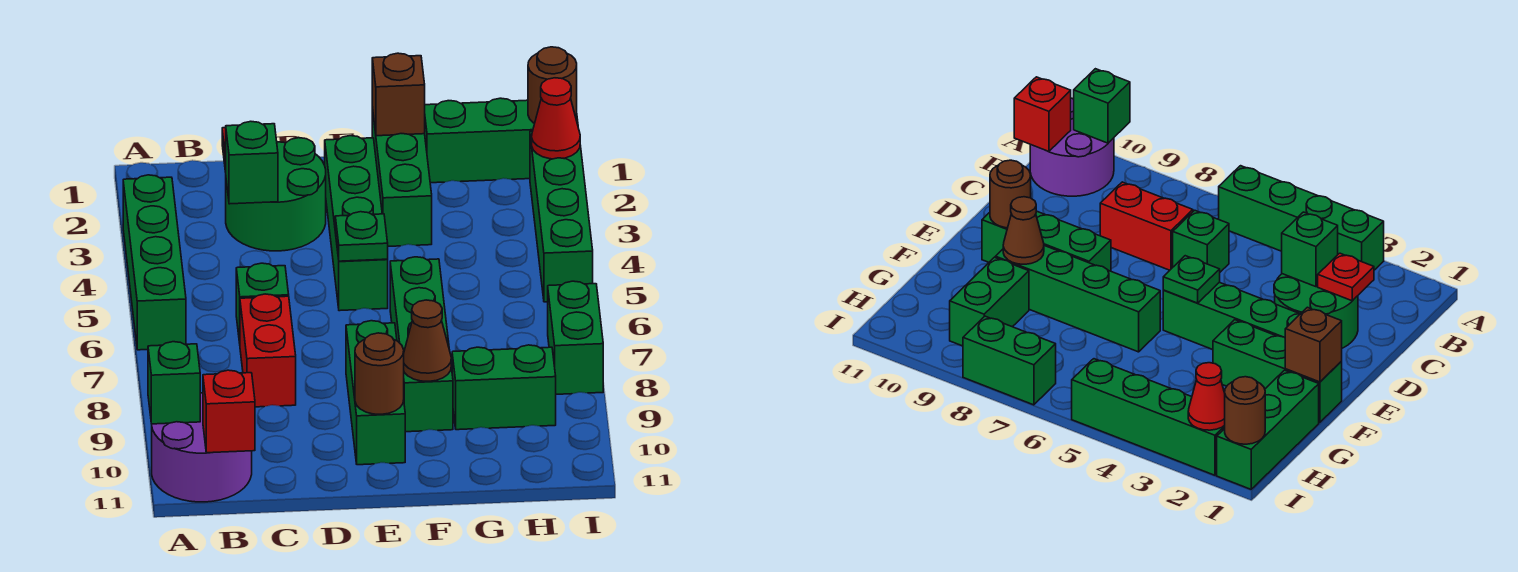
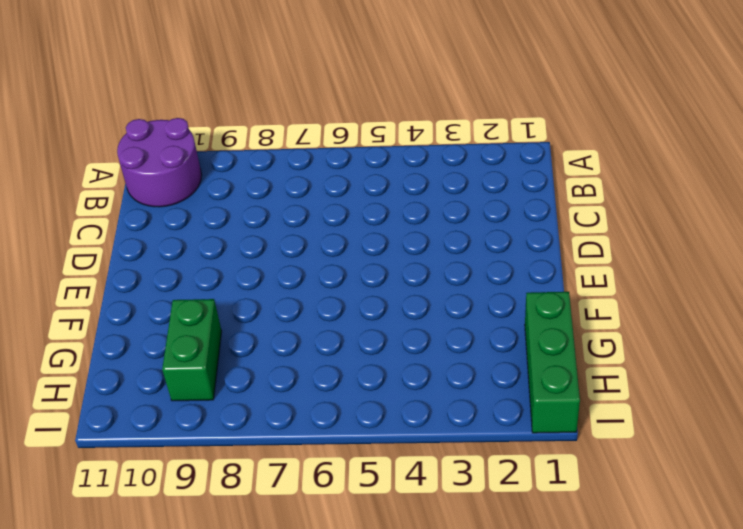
none -> green brick A3:A6 level 1
none -> green round brick C2:D3 level 1
none -> green brick C6 level 1

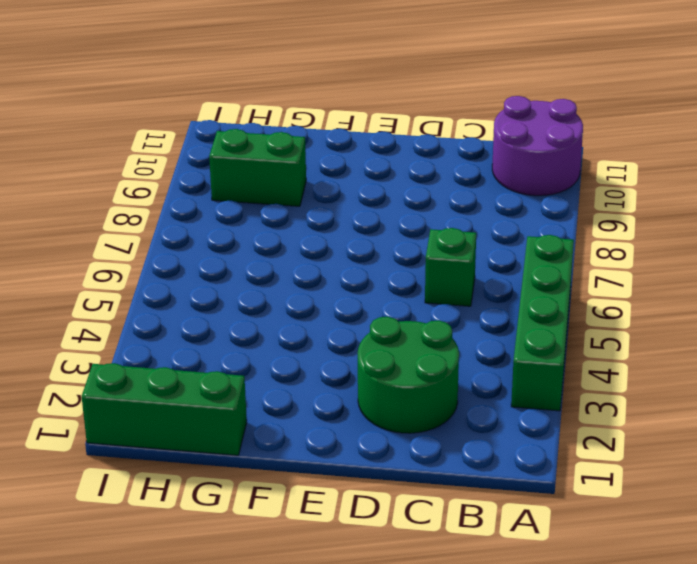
none -> red brick C7:C8 level 1
none -> green brick E2:E5 level 1
none -> green brick E8:E10 level 1

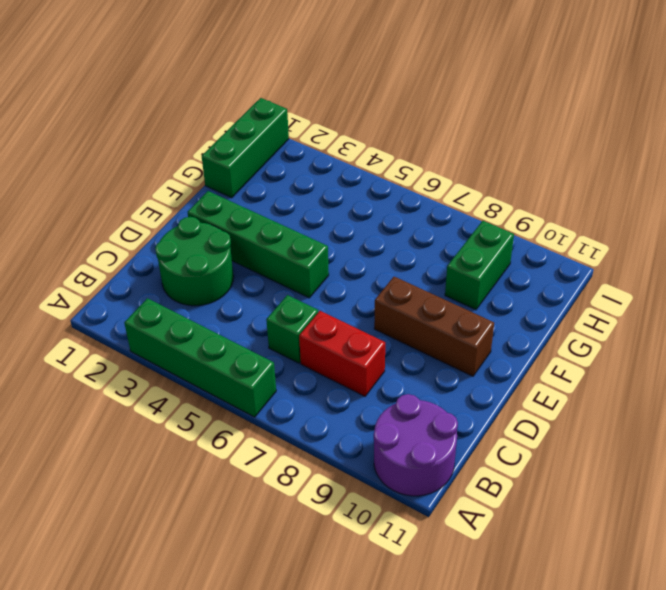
brown brick E8:E10 level 1 -> green brick E8:E10 level 1
none -> green brick F1:F3 level 1
none -> green brick F6:F9 level 1
none -> green brick I2:I5 level 1

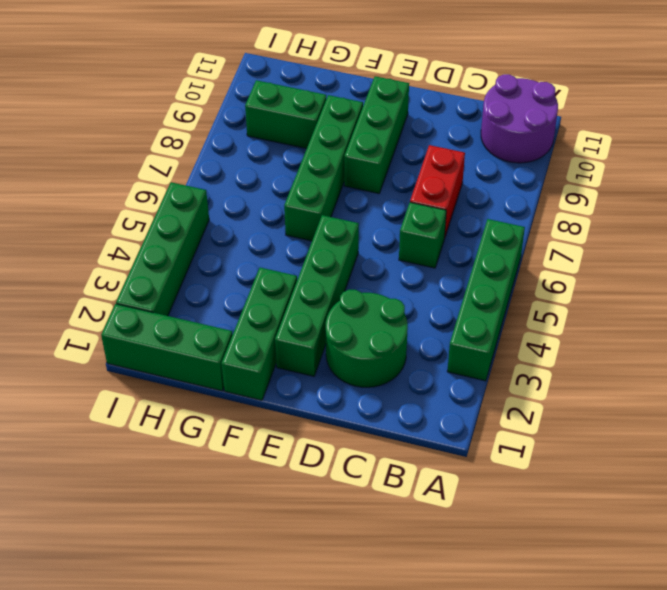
none -> green brick I7:I8 level 1
none -> green brick A10 level 2
none -> red brick B11 level 2

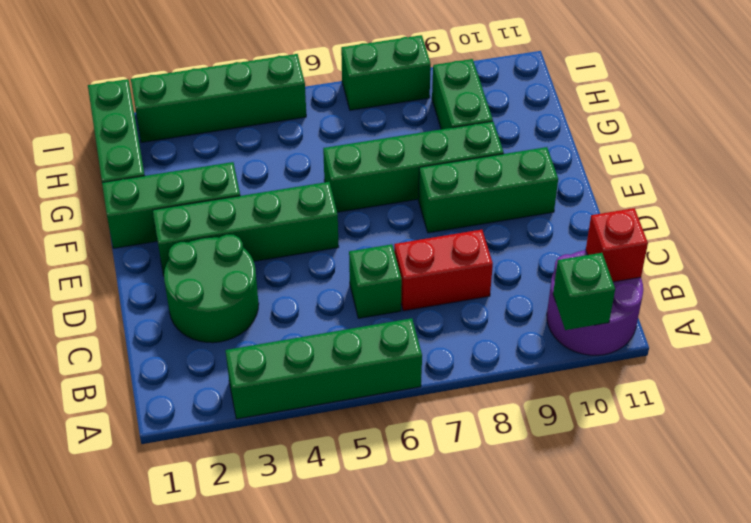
none -> red plate C2 level 2
none -> green brick C3 level 2
none -> green plate E5 level 2

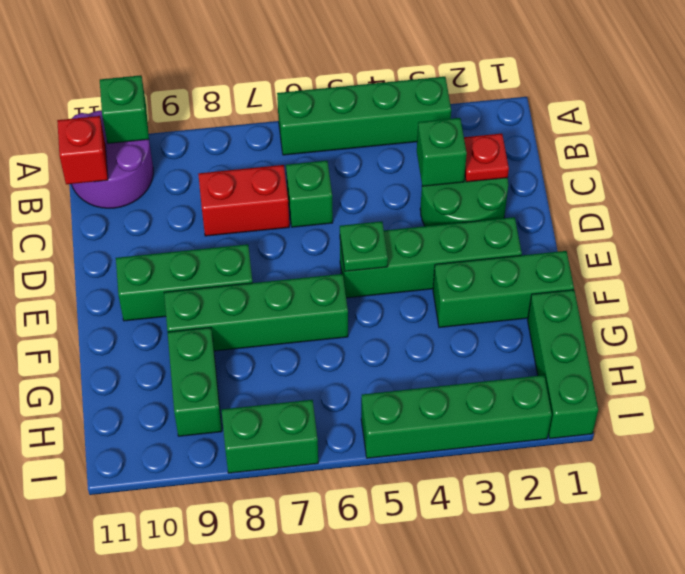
none -> brown round brick E10 level 2
none -> brown brick F1 level 2
none -> brown cone F9 level 2

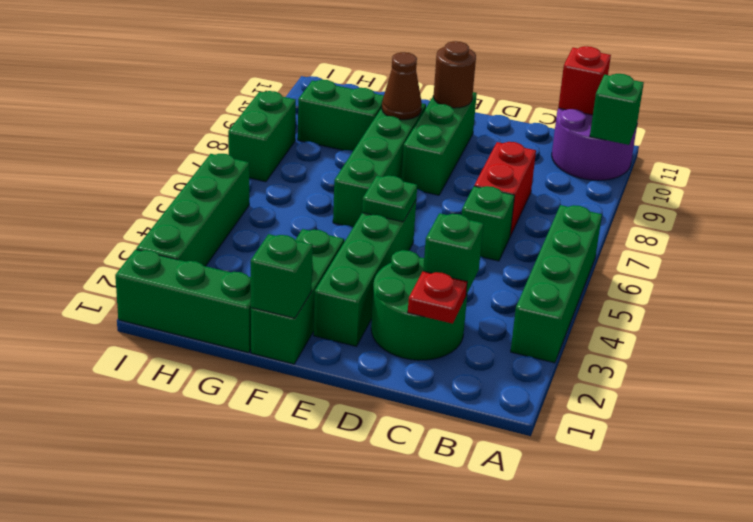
green brick F1 level 2 -> brown brick F1 level 2
none -> brown round brick I1 level 2
none -> red cone I2 level 2

